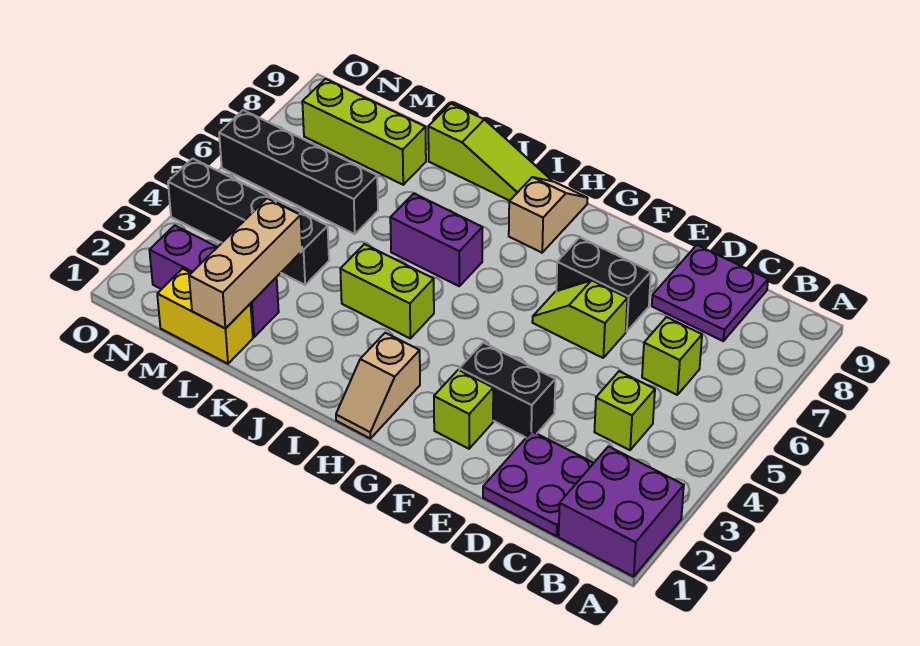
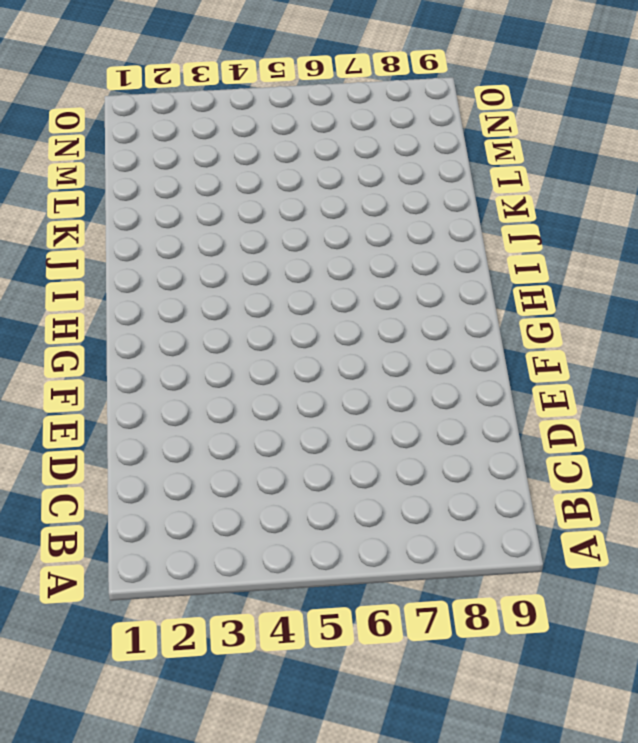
none -> purple brick A1:B2 level 1
none -> purple plate C1:D2 level 1
none -> lime brick C4 level 1

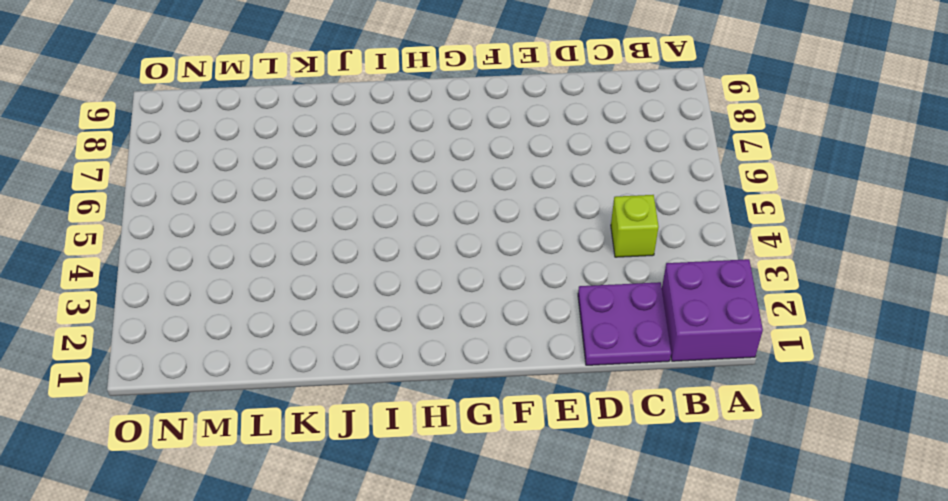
none -> lime brick C6 level 1
none -> purple plate C8:D9 level 1
none -> black brick E3:F3 level 1

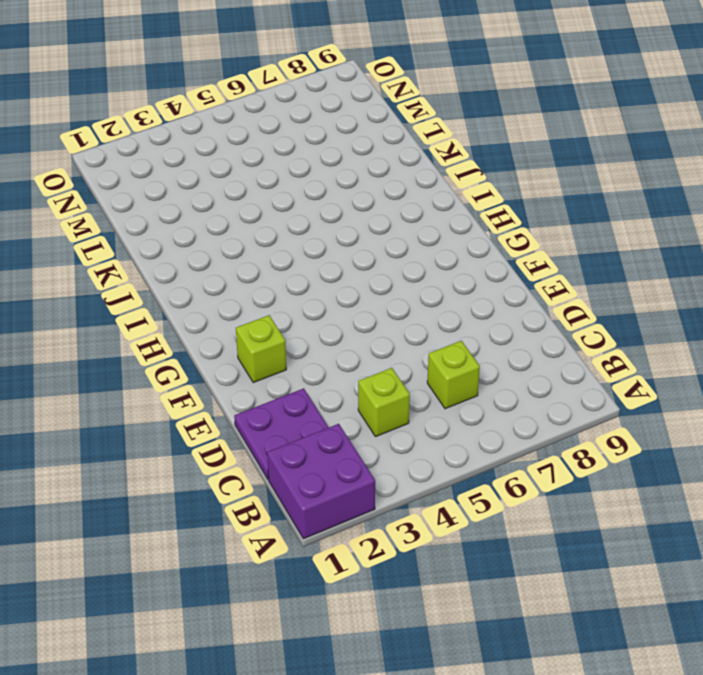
none -> purple plate C8:D9 level 1
none -> black brick E3:F3 level 1
none -> lime slope E6:F6 level 1 top E

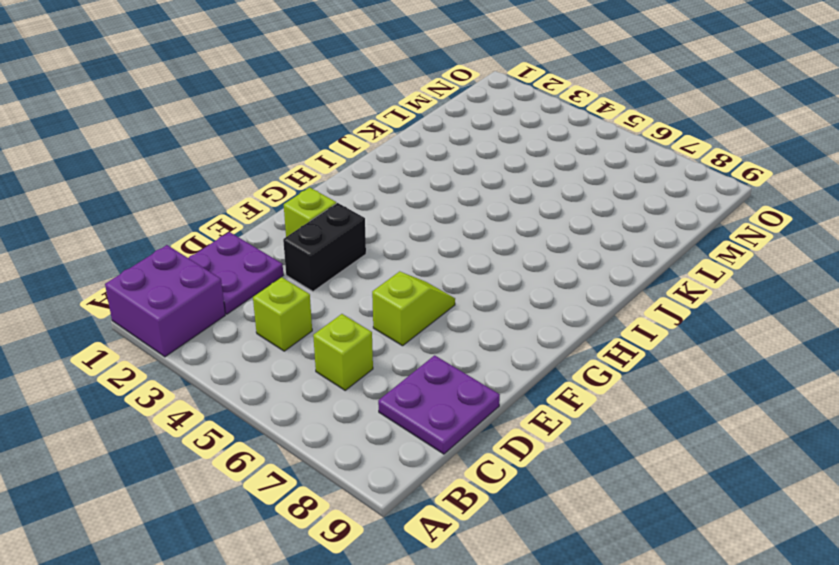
none -> black brick E7:F7 level 1
none -> tan slope H1:H2 level 1 top 2
none -> tan slope H8:H9 level 1 top 8

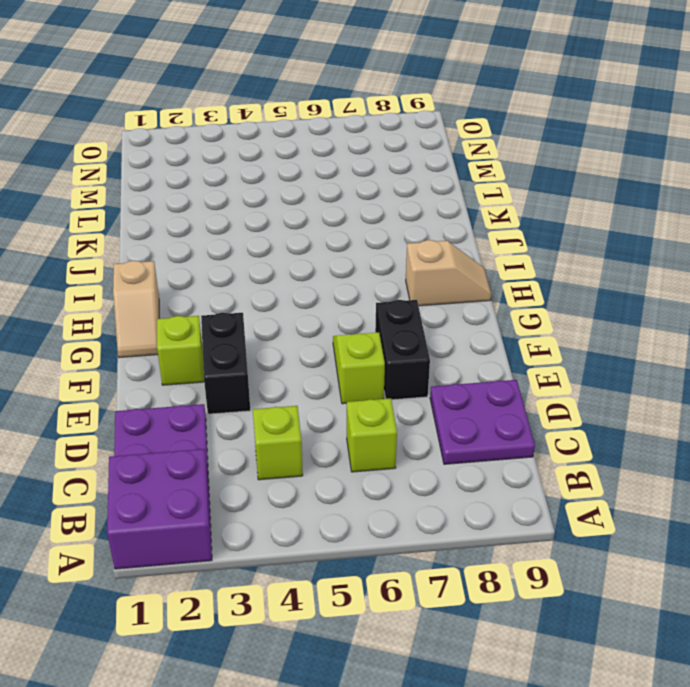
tan slope G1:H1 level 1 top H -> tan slope H1:H2 level 1 top 2
none -> lime brick I4:J4 level 1
none -> purple brick I6:J6 level 1
none -> lime slope I9:K9 level 1 top K

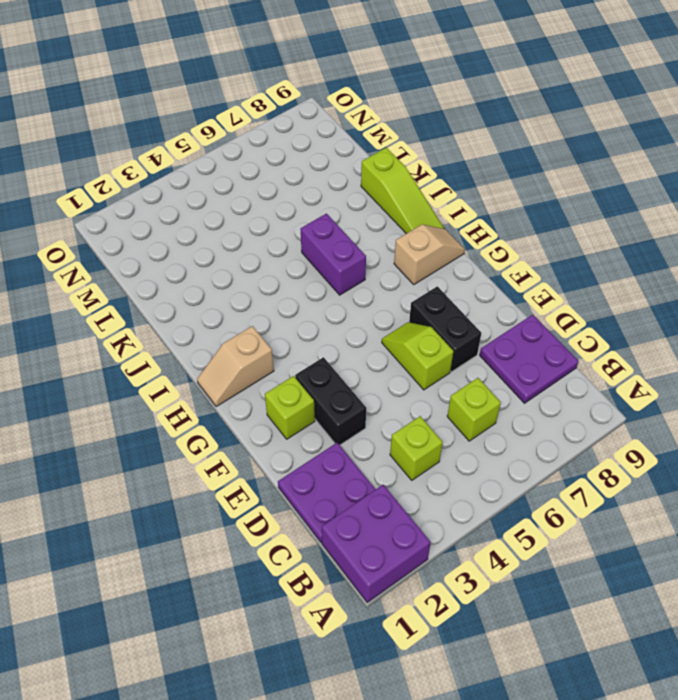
none -> lime brick I4:J4 level 1
none -> yellow brick L1:M1 level 1
none -> purple brick L2:N2 level 1

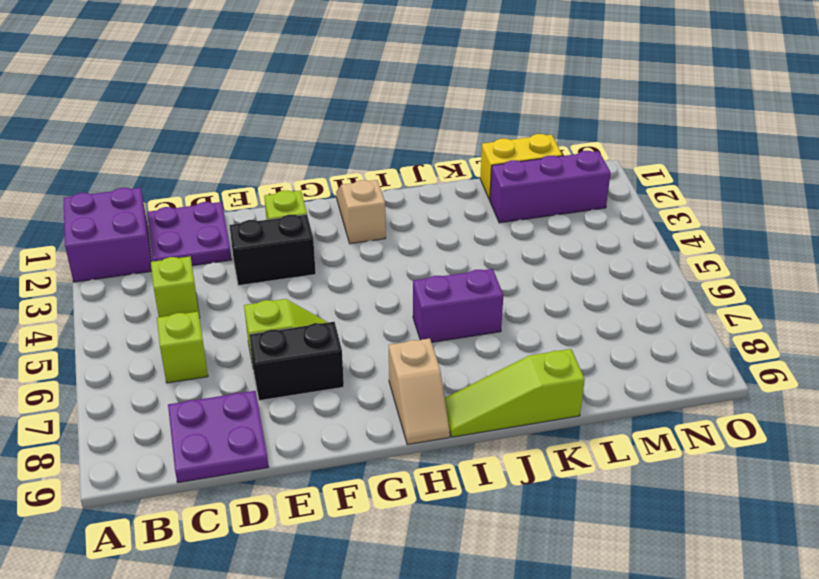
none -> lime brick I4:J4 level 1
none -> black brick L4:O4 level 1
none -> black brick L6:O6 level 1

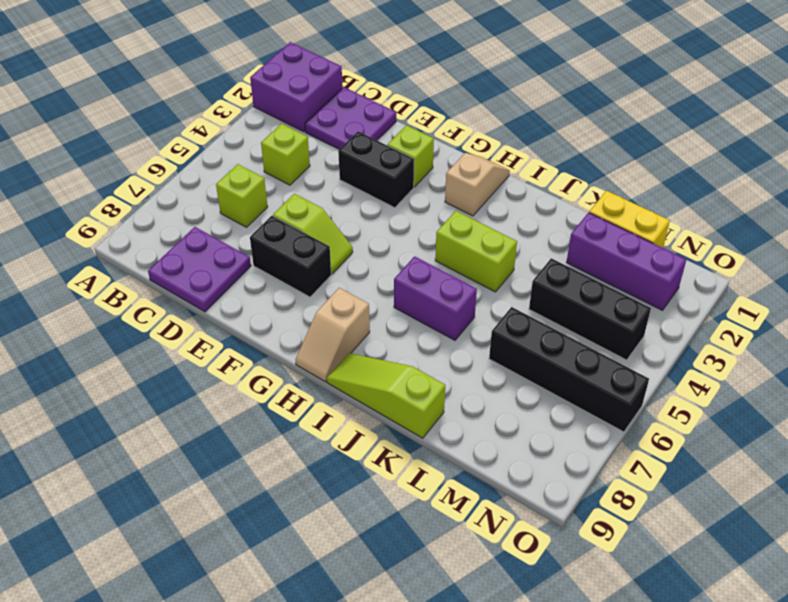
black brick L4:N4 level 1 -> black brick L4:O4 level 1
none -> lime brick L8:N8 level 1
none -> tan brick L1:L3 level 2

